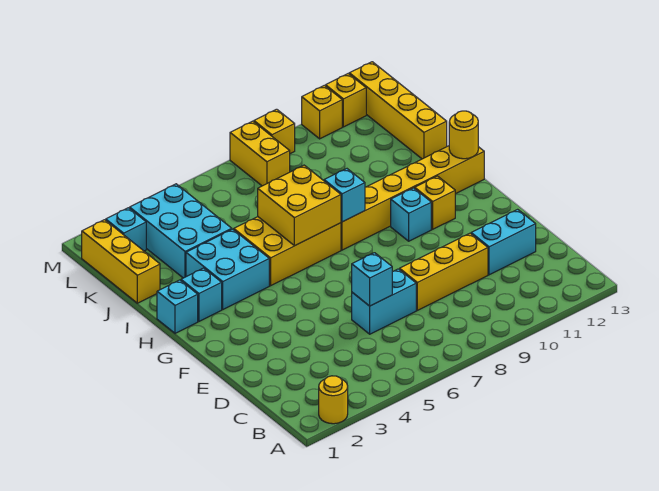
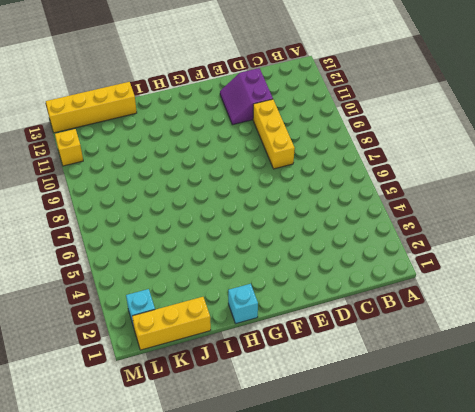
purple slope D11:E12 level 1 top D -> cyan brick D11:D12 level 1
none -> yellow round brick A2 level 1
none -> cyan brick D6:D7 level 1
none -> cyan brick G10 level 1

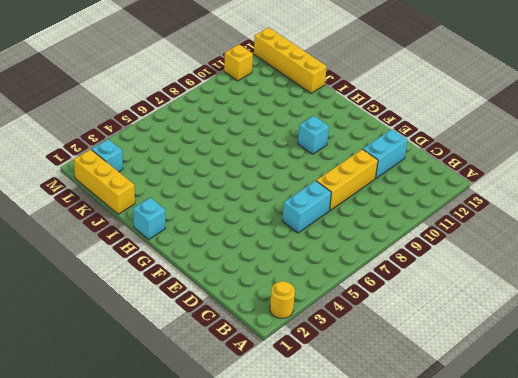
none -> yellow brick G11 level 1
none -> cyan brick H2 level 1
none -> cyan brick H3:I4 level 1

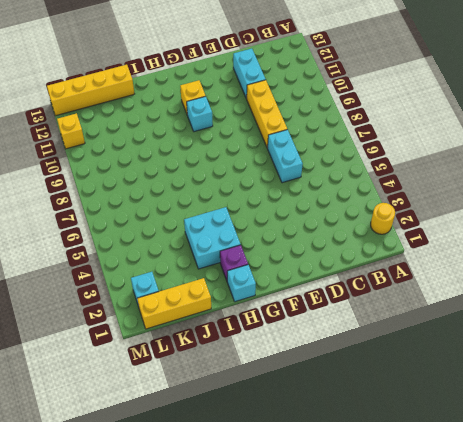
purple brick H2 level 1 -> cyan brick H2 level 1
none -> yellow brick H5:I7 level 1
none -> yellow brick H8:H13 level 1
none -> cyan brick J3:L4 level 1

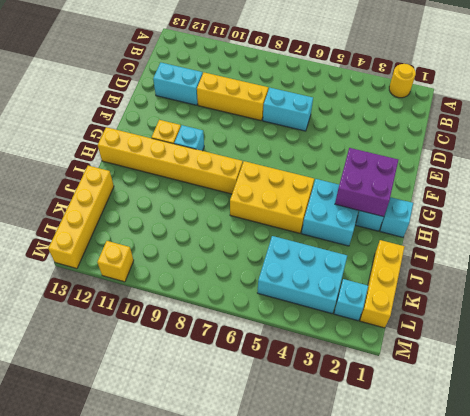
purple brick G2:H3 level 2 -> none
cyan brick K3:L5 level 1 -> cyan brick J3:L4 level 1
none -> yellow brick L8:M8 level 1
none -> yellow brick M9 level 1
none -> yellow brick M12 level 1

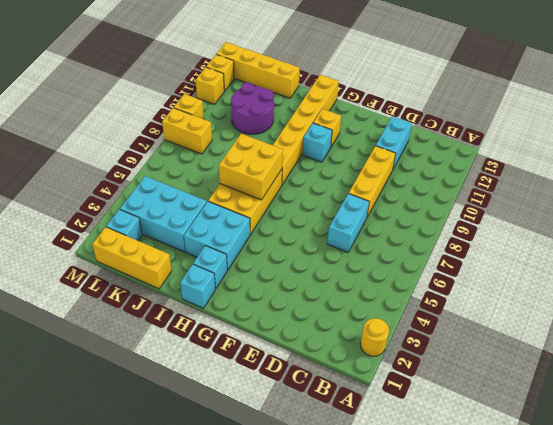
purple round brick J10:K11 level 1 -> none
none -> cyan brick D6 level 2
none -> cyan brick H8 level 2
none -> yellow round brick H13 level 2

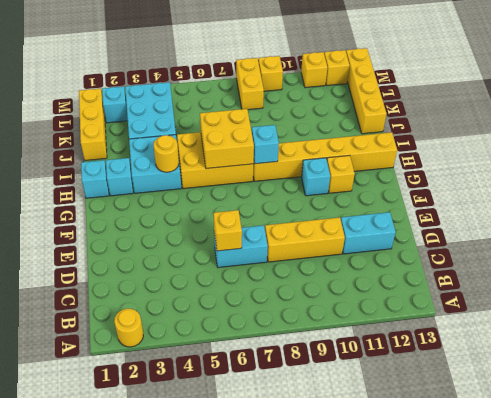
yellow brick D6 level 2 -> cyan brick D6 level 2
yellow round brick H4 level 2 -> yellow round brick H13 level 2

